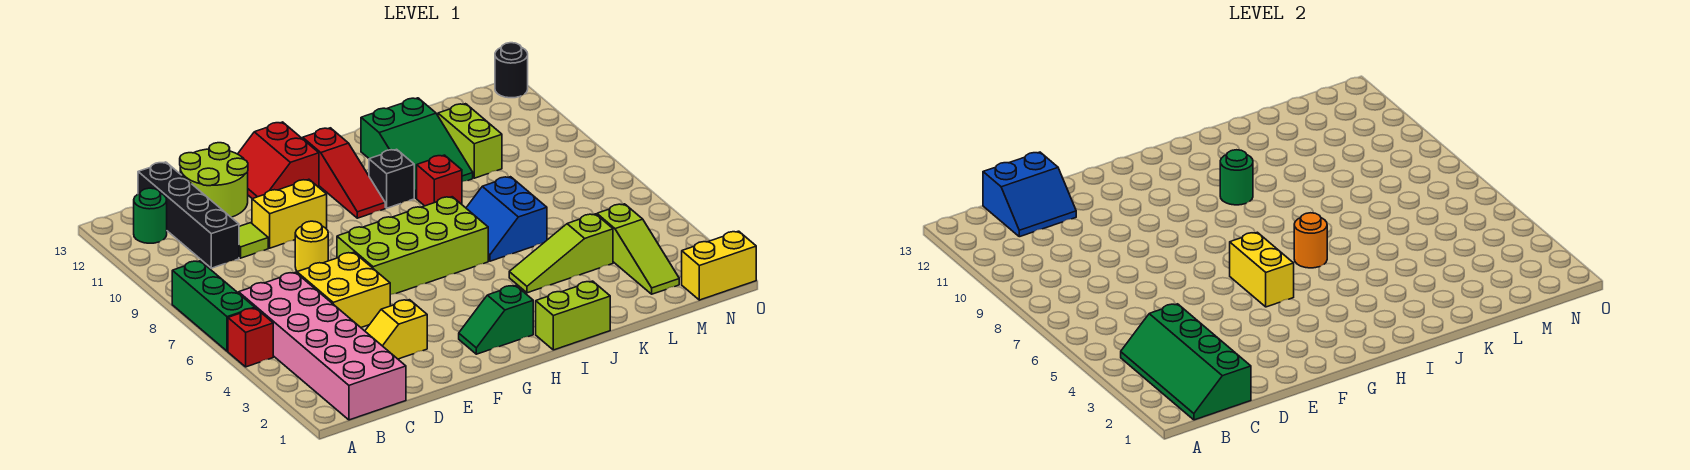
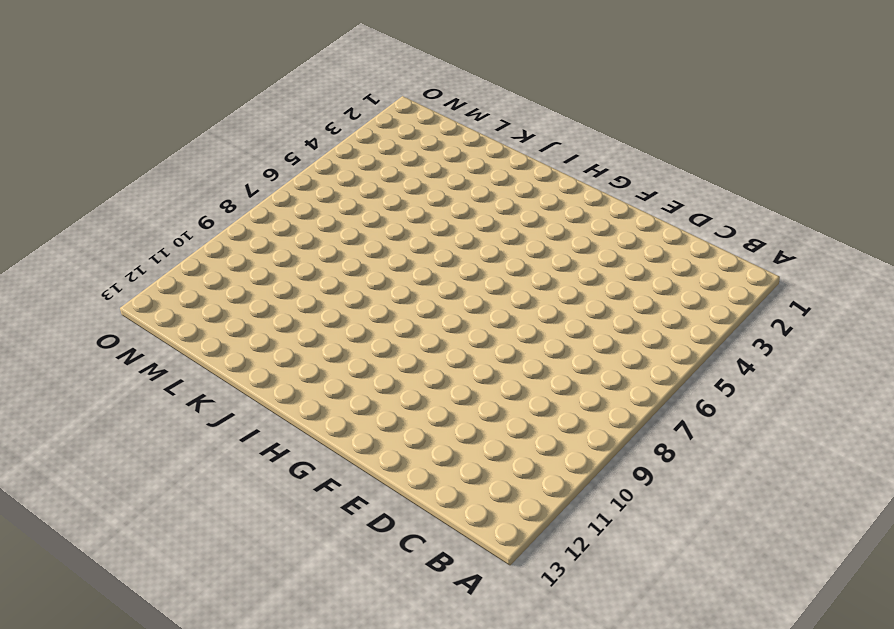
none -> red brick A5 level 1
none -> green brick A6:A8 level 1
none -> pink brick B1:C6 level 1
none -> green round brick B12 level 1

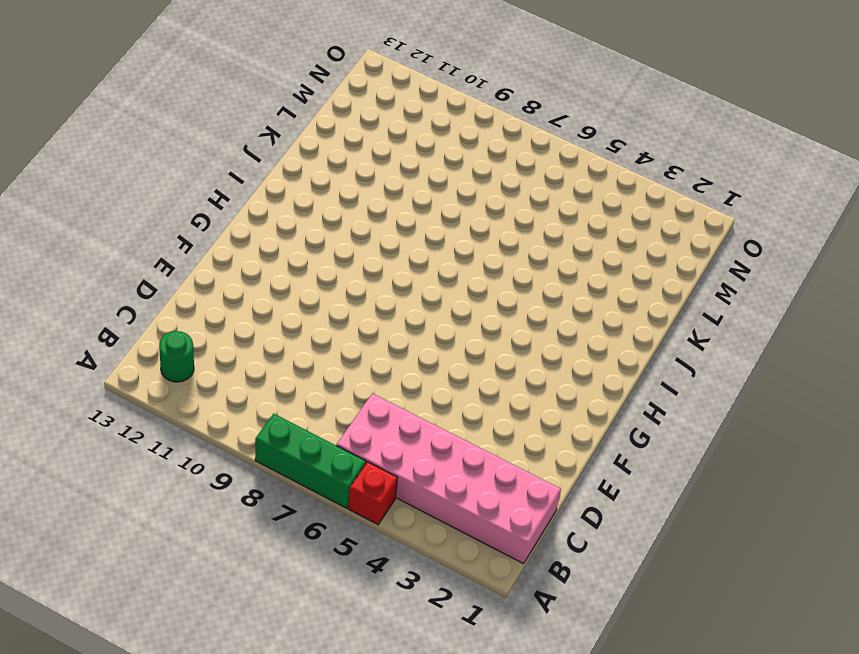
none -> black brick C10:C13 level 1
none -> yellow slope D3:E3 level 1 top E
none -> yellow brick D5:E6 level 1
none -> lime tile D10 level 1

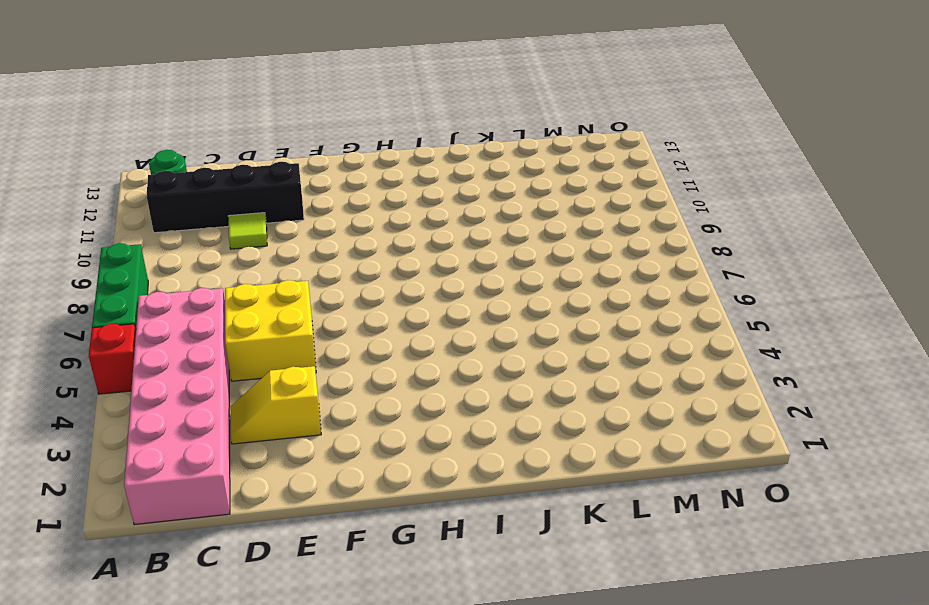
black brick B11:E11 level 1 -> black brick C10:C13 level 1
none -> lime round brick D12:E13 level 1
none -> yellow round brick E8 level 1
none -> yellow brick E10:F10 level 1
none -> lime brick F6:I7 level 1

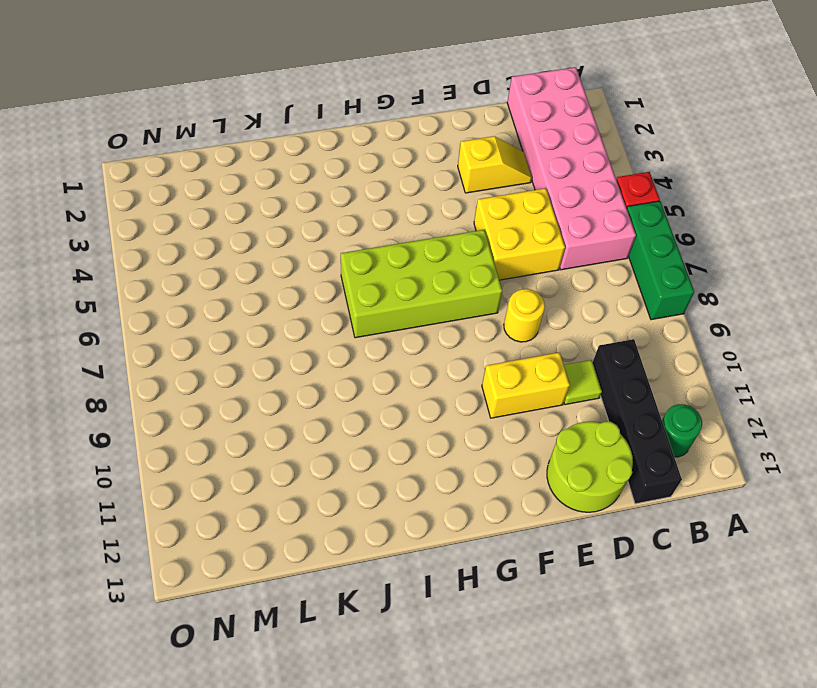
none -> red slope F12:G13 level 1 top G
none -> green slope G2:H2 level 1 top H
none -> red slope H10:H12 level 1 top 12
none -> lime brick I1:J1 level 1

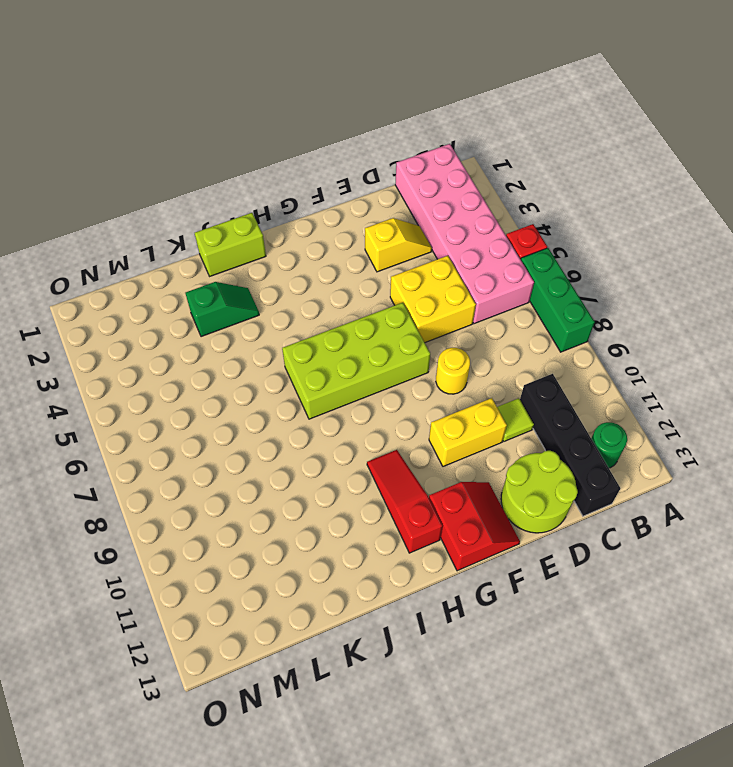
green slope J3:K3 level 1 top K -> green slope G2:H2 level 1 top H
none -> black brick I10 level 1
none -> lime slope J4:L4 level 1 top L
none -> blue slope J6:K7 level 1 top K
none -> red brick J9 level 1

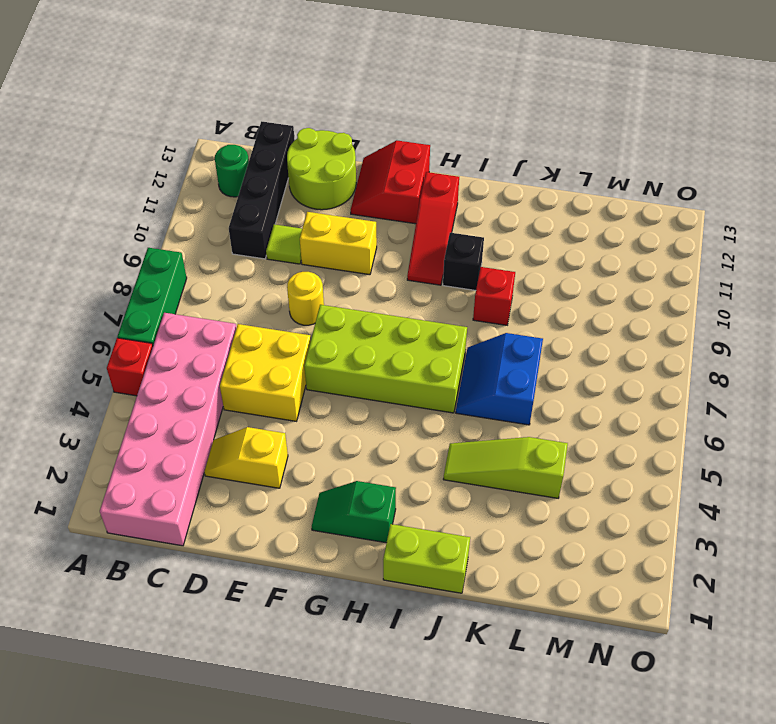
none -> green slope J10:K12 level 1 top 12
none -> lime brick L10:L11 level 1
none -> lime slope M2:M4 level 1 top 4
none -> yellow brick N1:O1 level 1

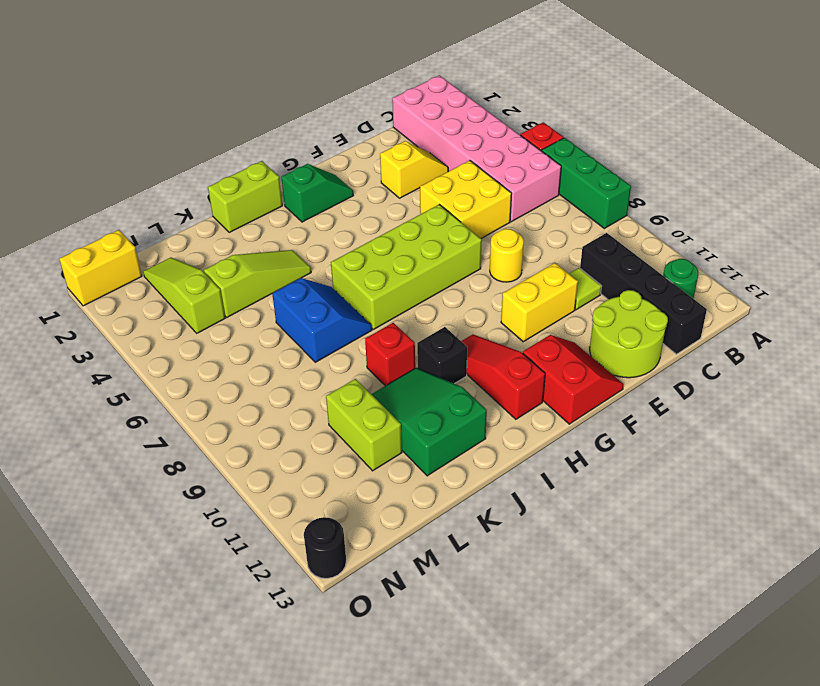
none -> green slope B1:C4 level 2 top C
none -> blue slope C12:D13 level 2 top 13
none -> yellow brick G5:G6 level 2
none -> orange round brick I6 level 2

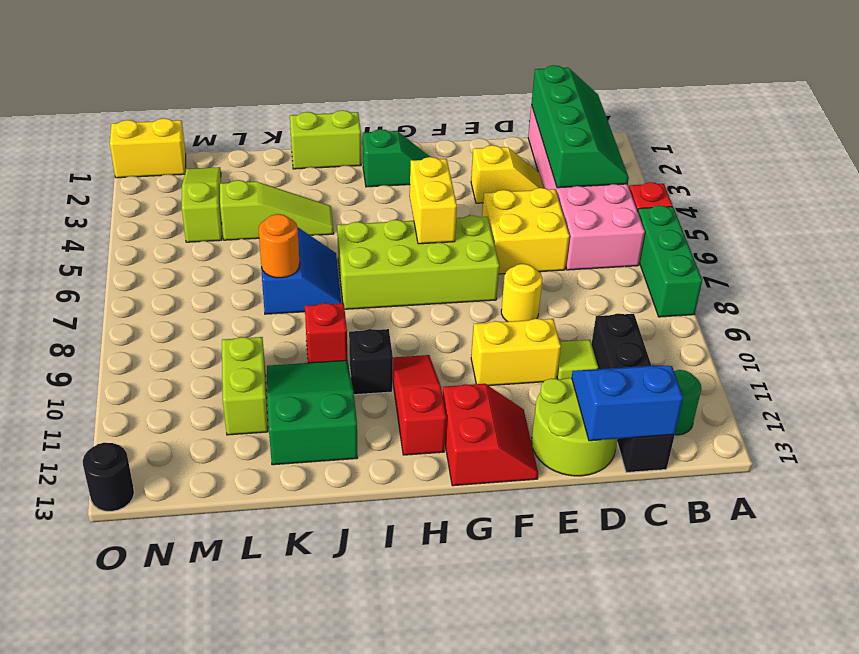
orange round brick K7 level 2 -> orange round brick I6 level 2
none -> green round brick I10 level 2

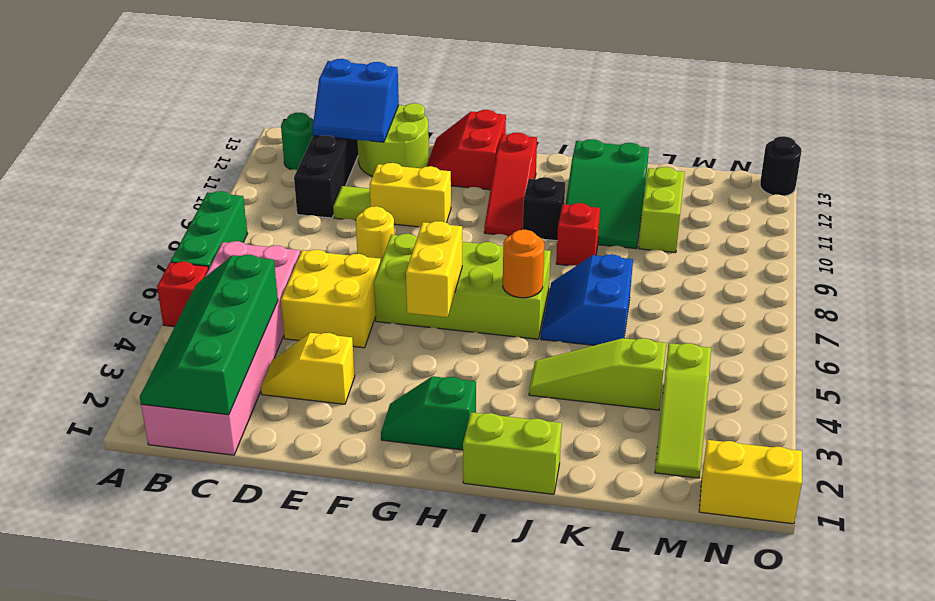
none -> green round brick I10 level 2

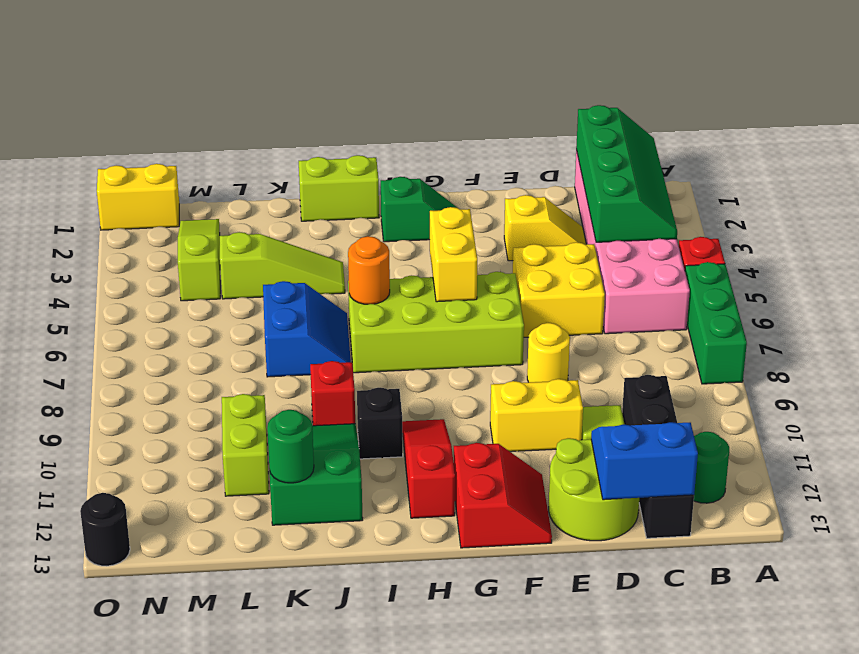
green round brick K12 level 2 -> green round brick I10 level 2

